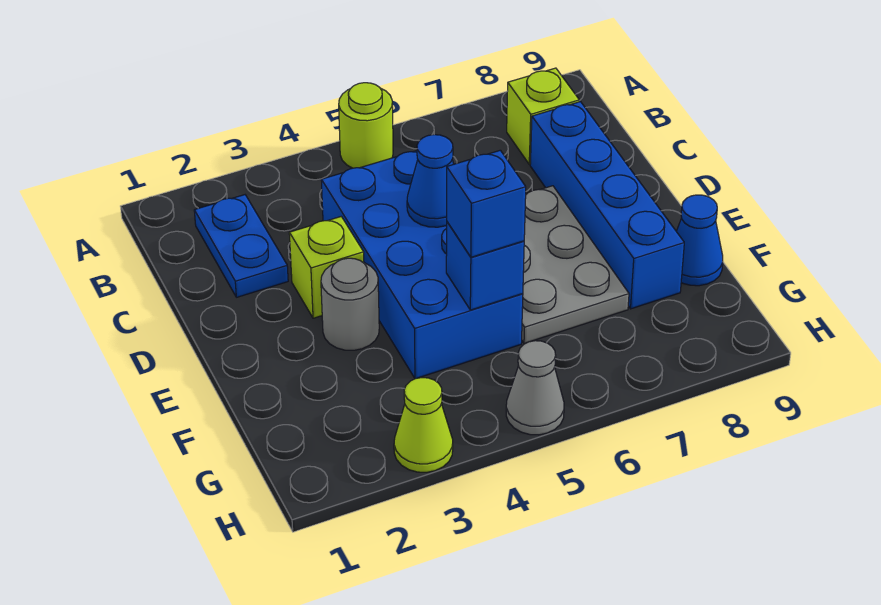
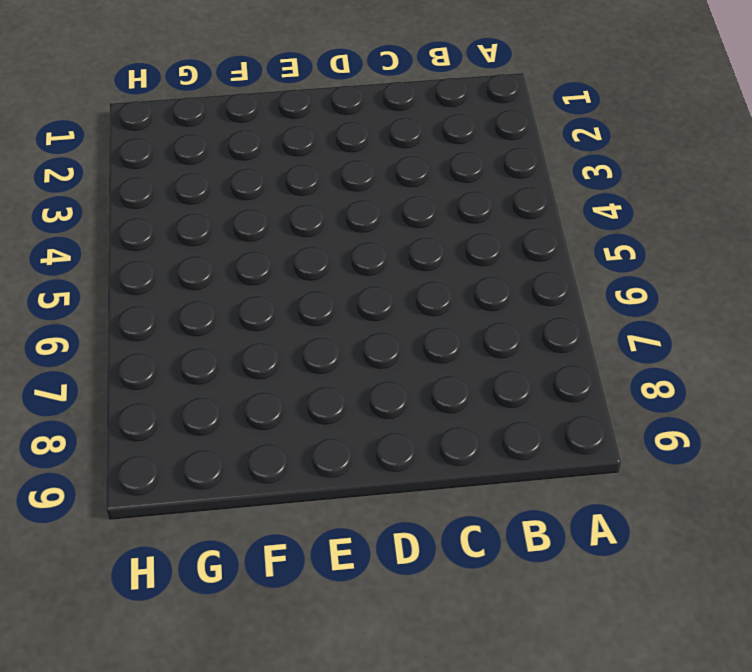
none -> lime round brick A5 level 1
none -> blue plate B2:C2 level 1
none -> lime brick B8 level 1

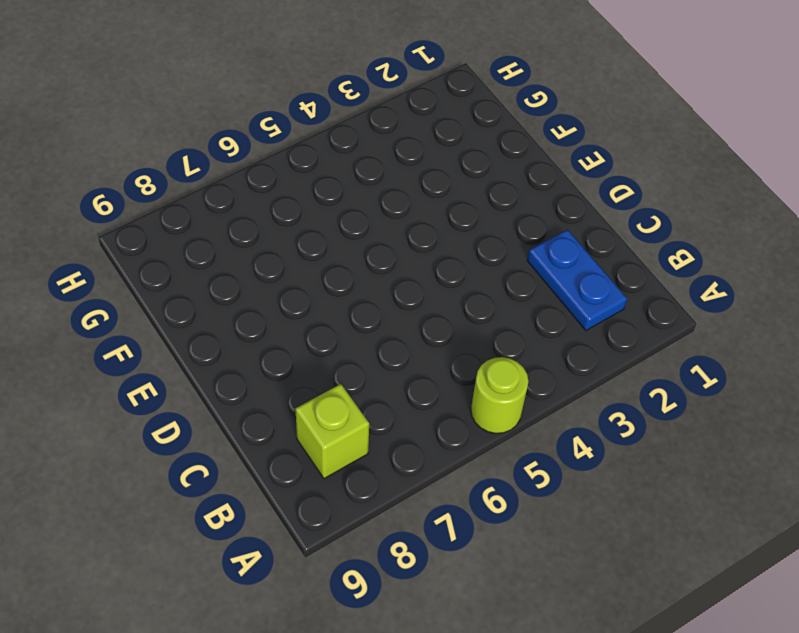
none -> blue brick C4:F5 level 1
none -> blue brick C8:F8 level 1
none -> lime brick D3 level 1

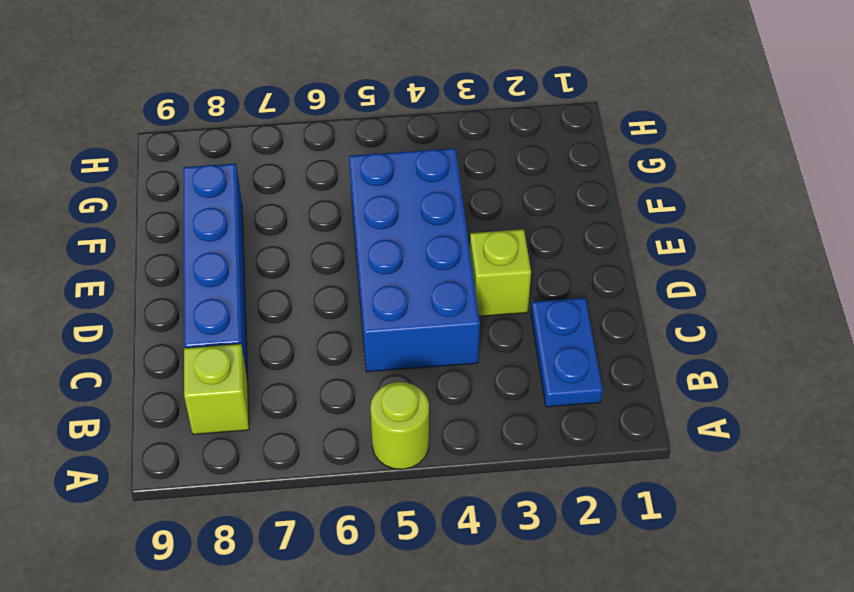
none -> grey plate D6:F7 level 1
none -> grey round brick E3 level 1
none -> blue cone F9 level 1

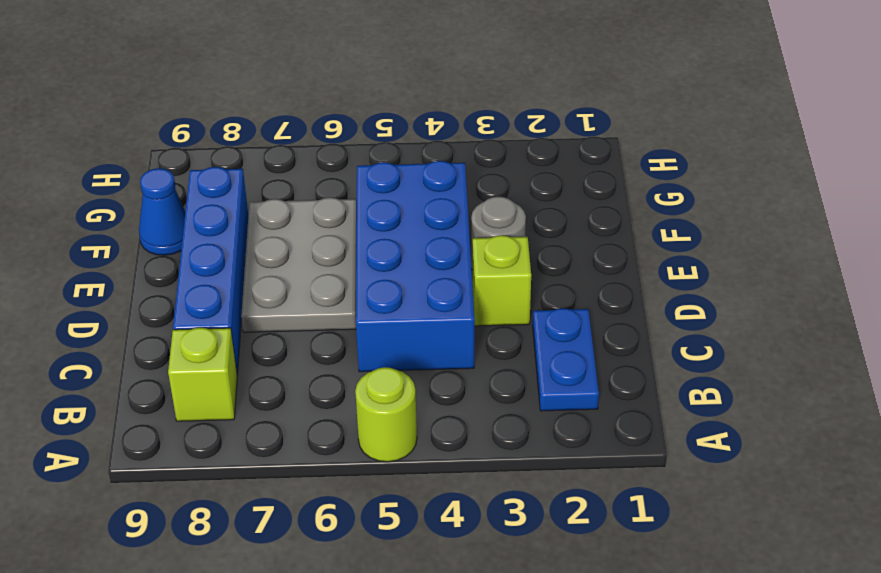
none -> lime cone H3 level 1
none -> grey cone H5 level 1
none -> blue cone D5 level 2

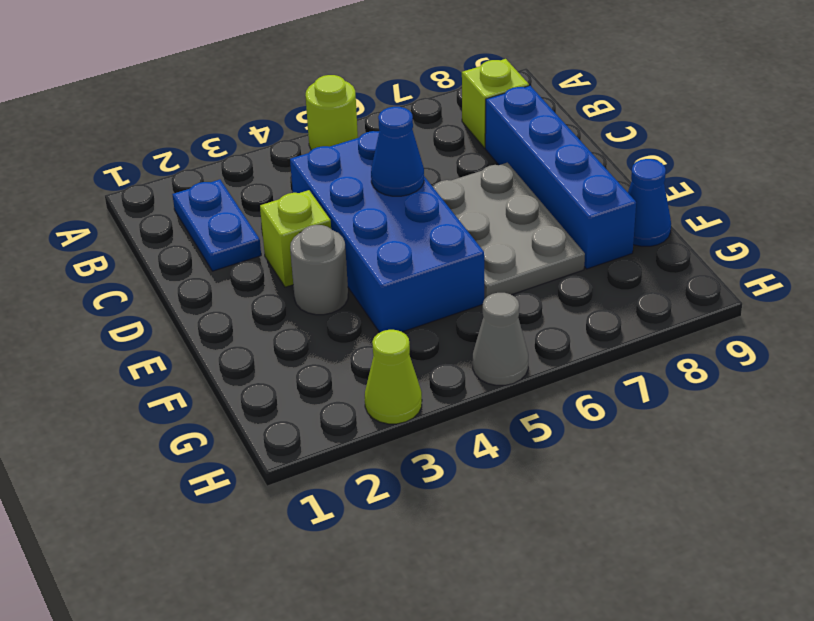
none -> blue brick F5 level 2
none -> blue brick F5 level 3

